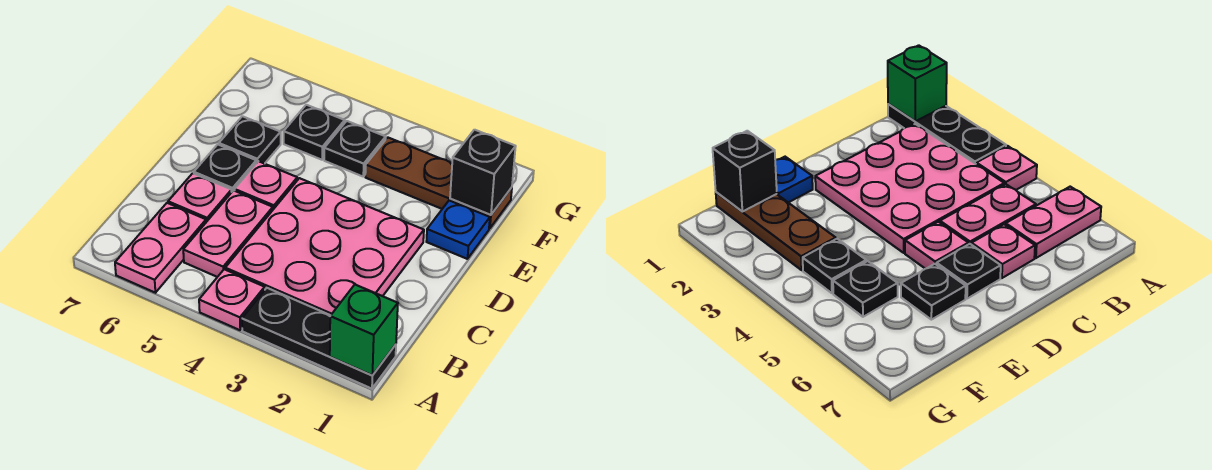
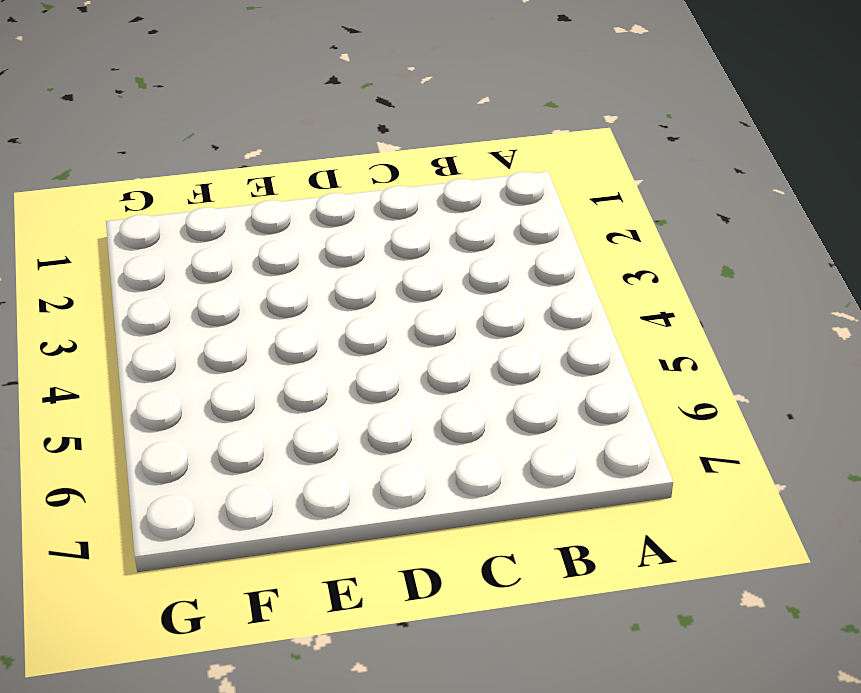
none -> black plate A1:A3 level 1
none -> pink plate A4 level 1
none -> pink plate A6:B6 level 1

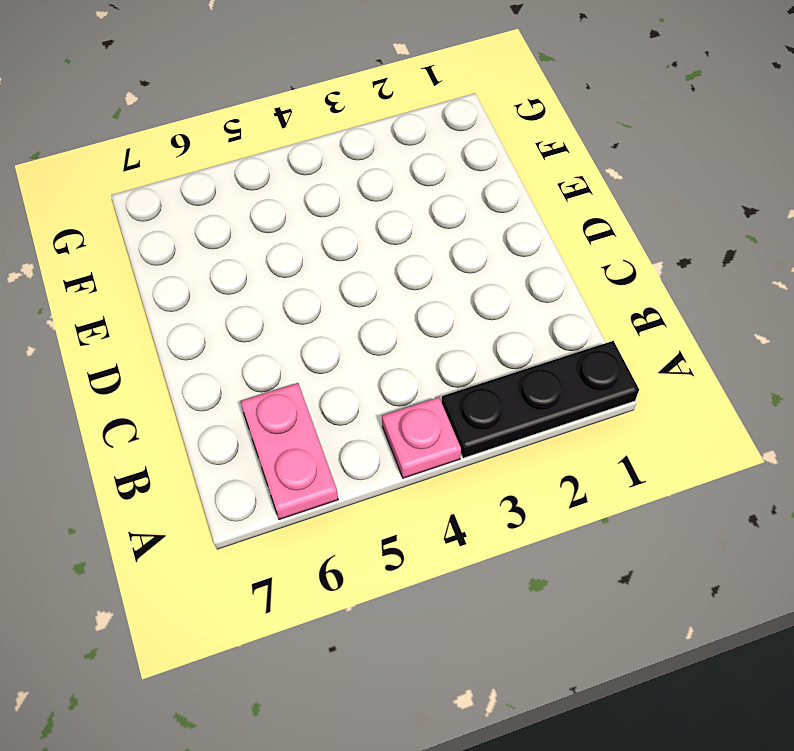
none -> pink plate B2:D4 level 1
none -> pink plate B5:C5 level 1
none -> pink plate C6 level 1

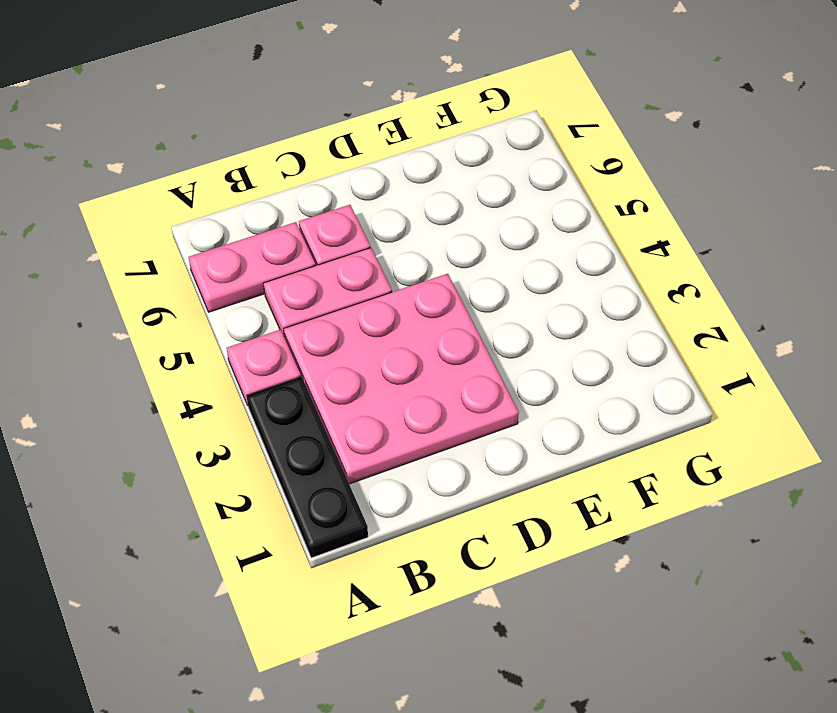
none -> pink plate D5 level 1
none -> black plate D6 level 1
none -> blue plate E1 level 1

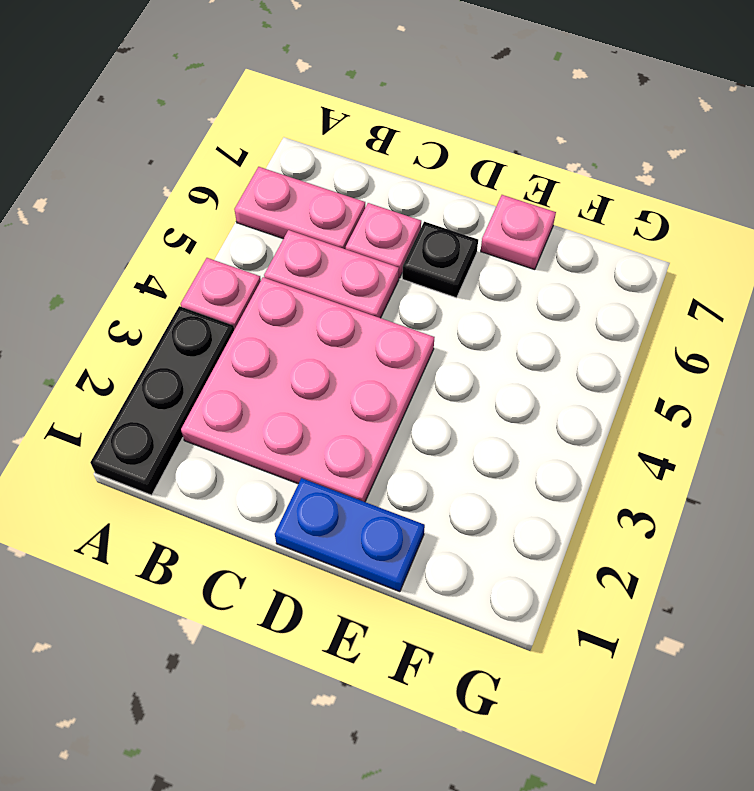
blue plate D1:E1 level 1 -> blue plate E1 level 1
pink plate E7 level 1 -> pink plate D5 level 1
none -> black plate E6 level 1
none -> brown plate F1:F3 level 1
none -> black plate F4 level 1

